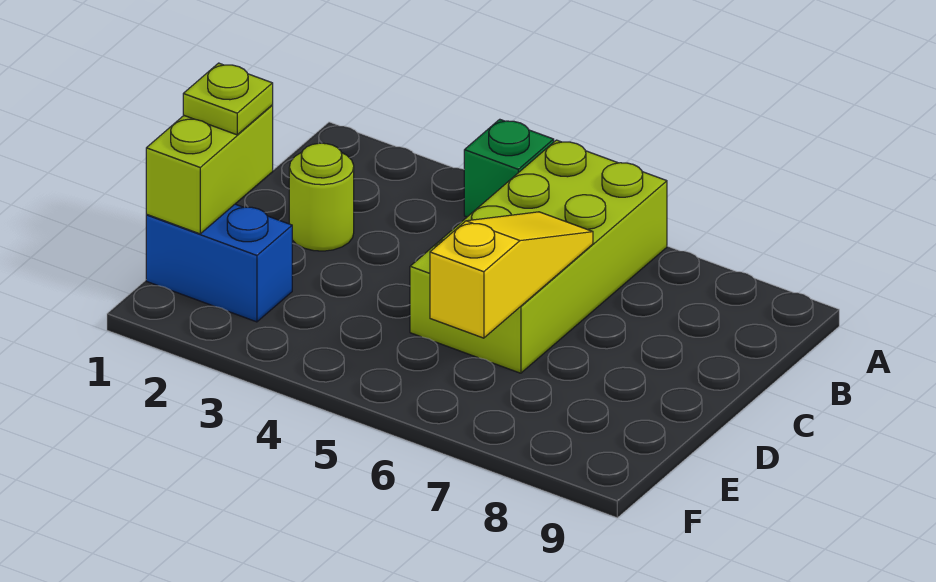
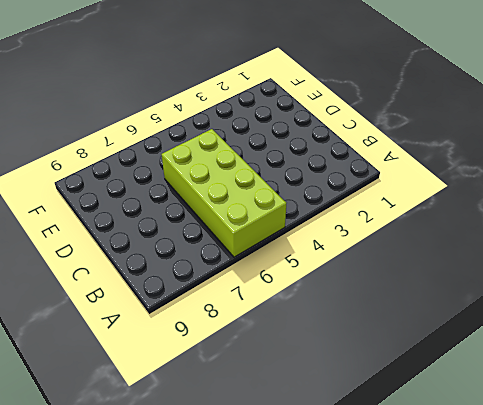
none -> green brick A4 level 1
none -> lime round brick C2 level 1

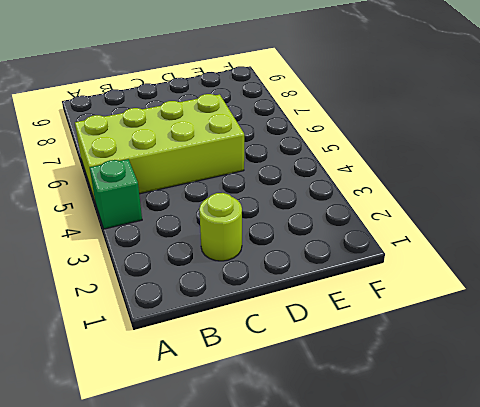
none -> blue brick E1:E2 level 1
none -> yellow slope C6:E6 level 2 top E

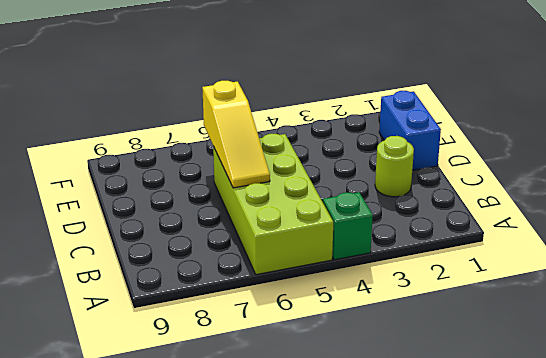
blue brick D1:E1 level 1 -> blue brick E1:E2 level 1
none -> lime brick D1:E1 level 2
none -> lime plate D1 level 3

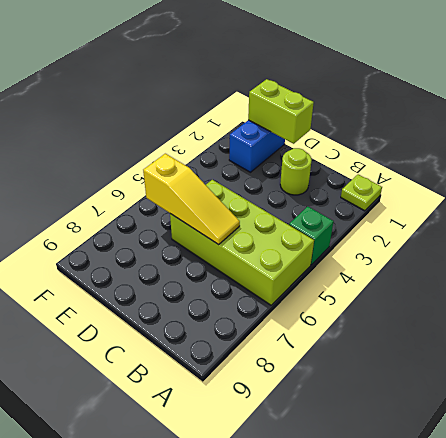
lime plate A1 level 1 -> lime plate D1 level 3

